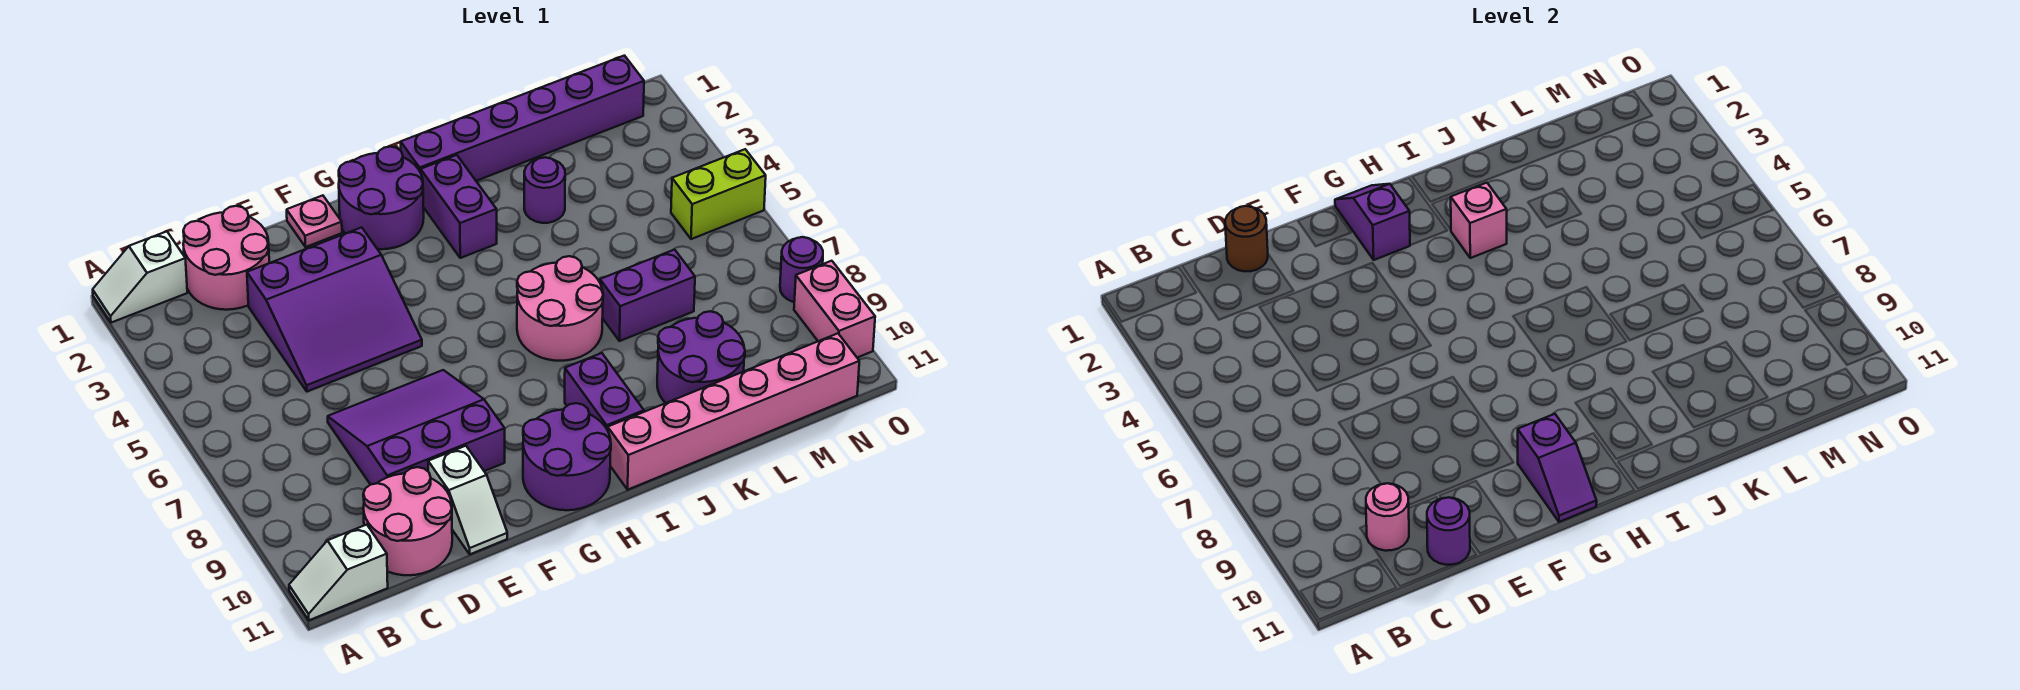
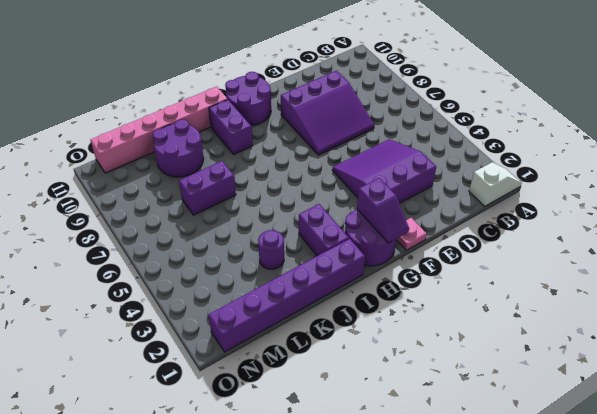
none -> white slope A11:B11 level 1 top B
none -> pink round brick C1:D2 level 1
none -> pink round brick C10:D11 level 1

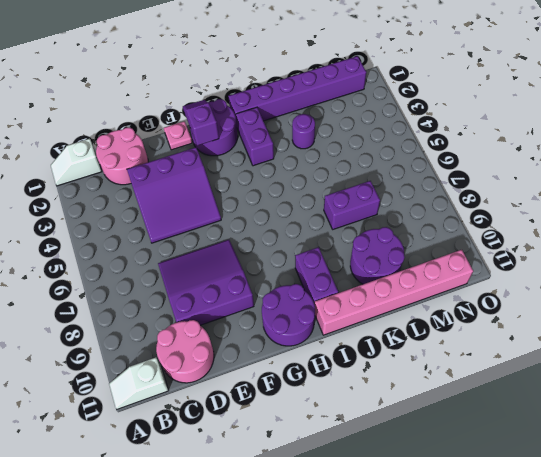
none -> white slope E10:E11 level 1 top 10
none -> pink round brick I6:J7 level 1
none -> lime brick N5:O5 level 1

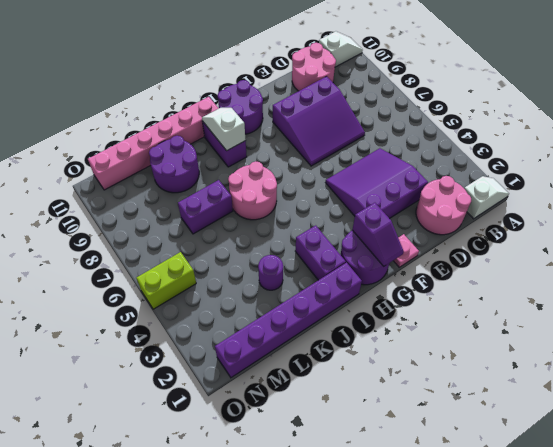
white slope I9:I10 level 2 top 9 -> white slope E10:E11 level 1 top 10
none -> purple round brick O8 level 1
none -> pink brick O9:O10 level 1
none -> pink round brick C10 level 2

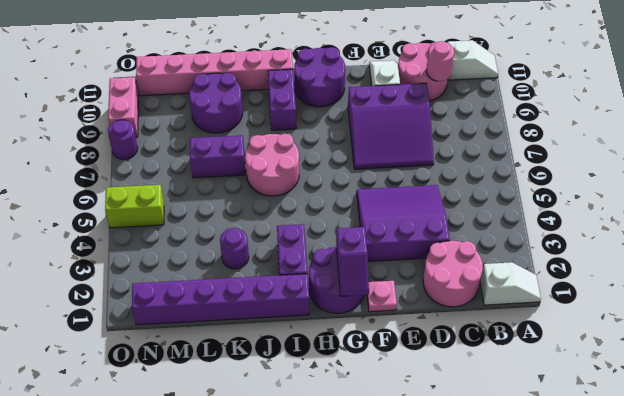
none -> brown round brick D1 level 2
none -> purple round brick D11 level 2
none -> purple slope G10:G11 level 2 top 10

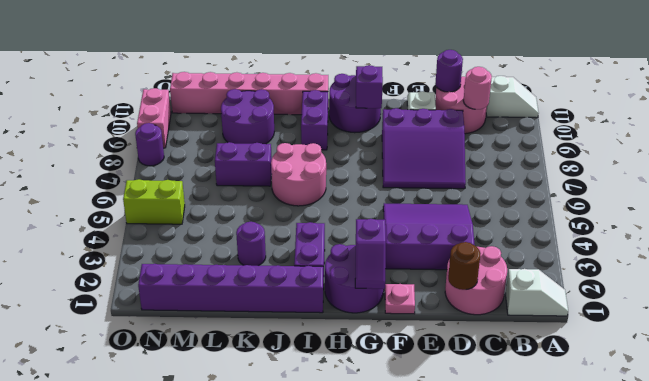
none -> pink brick I3 level 2

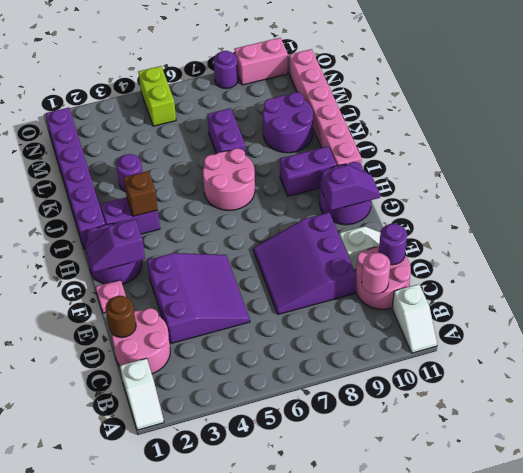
brown brick I3 level 2 -> pink brick I3 level 2

